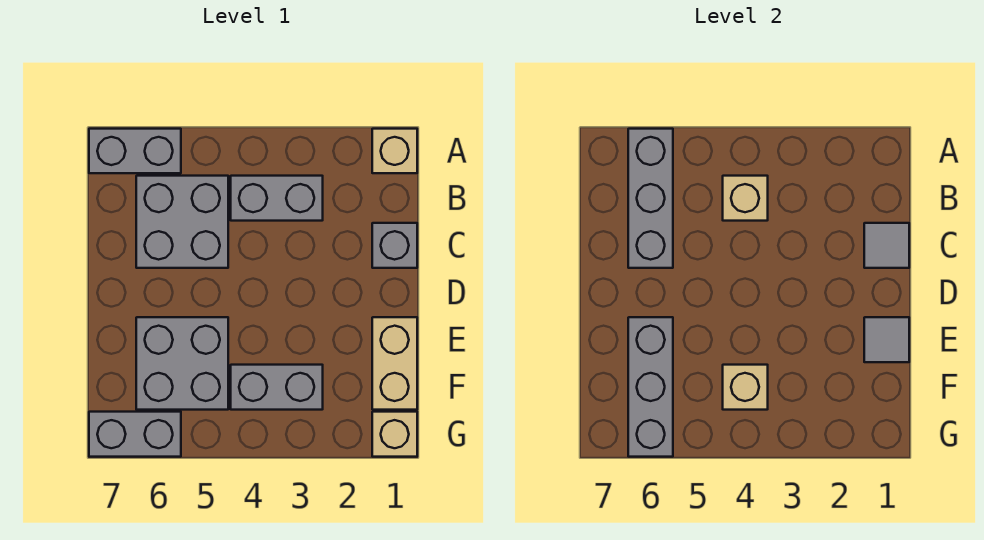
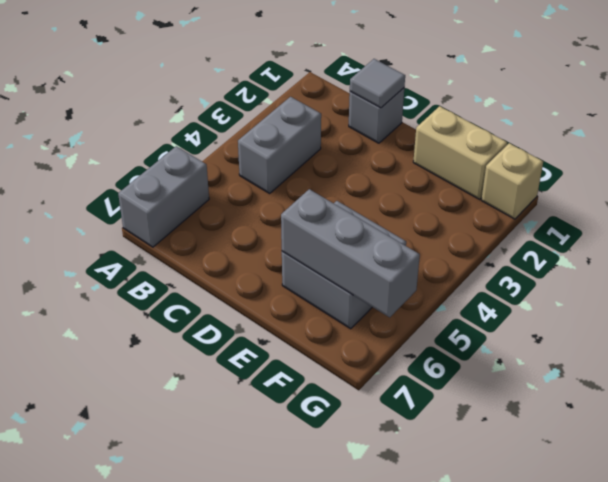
none -> tan brick A1 level 1
none -> grey brick B5:C6 level 1
none -> grey brick F3:F4 level 1

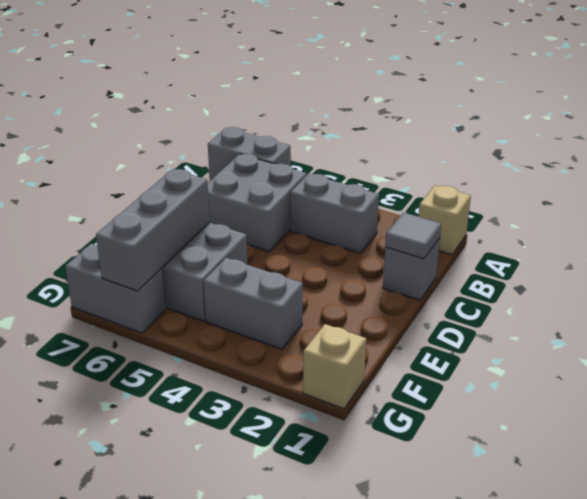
none -> tan brick E1:F1 level 1
none -> grey brick A6:C6 level 2
none -> tan brick B4 level 2

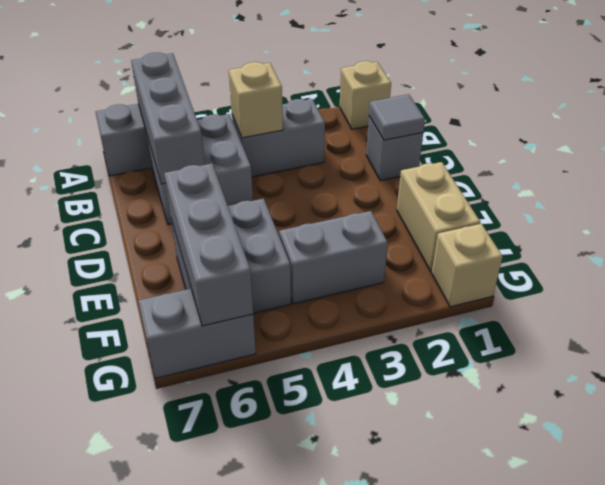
none -> grey tile E1 level 2
none -> tan brick F4 level 2

